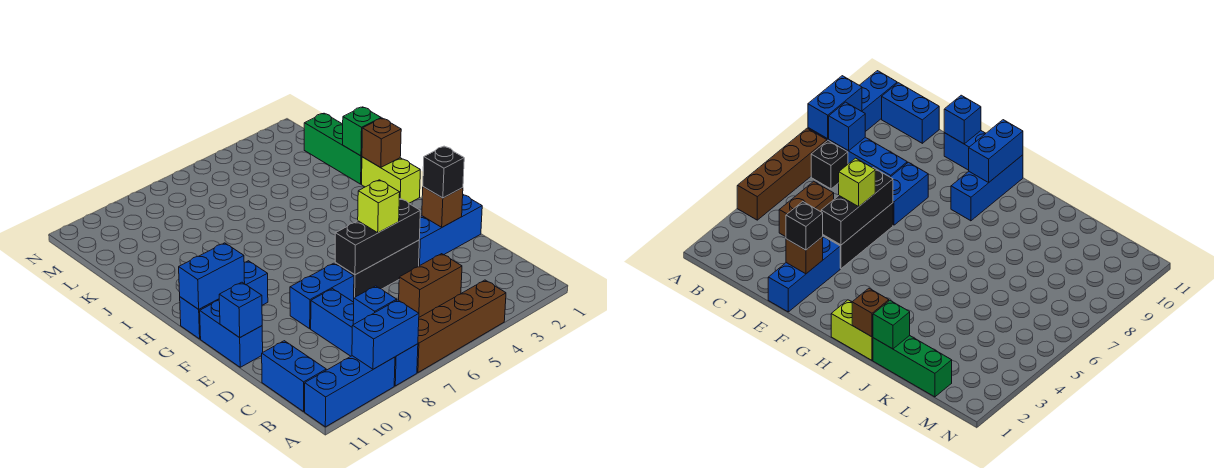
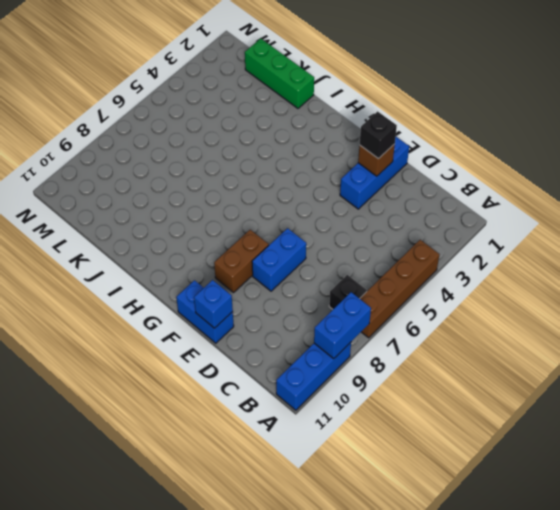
brown brick F8:F9 level 1 -> brown brick C4:C5 level 1
none -> blue brick A8:D8 level 1
none -> blue brick B11:C11 level 1
none -> black brick E4:E6 level 1

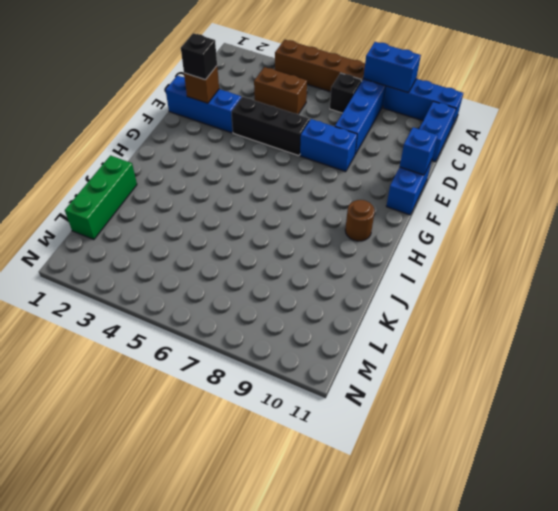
brown round brick H10 level 1 -> none
none -> blue brick G9:G11 level 1
none -> lime brick H1:I1 level 1
none -> blue brick B8 level 2

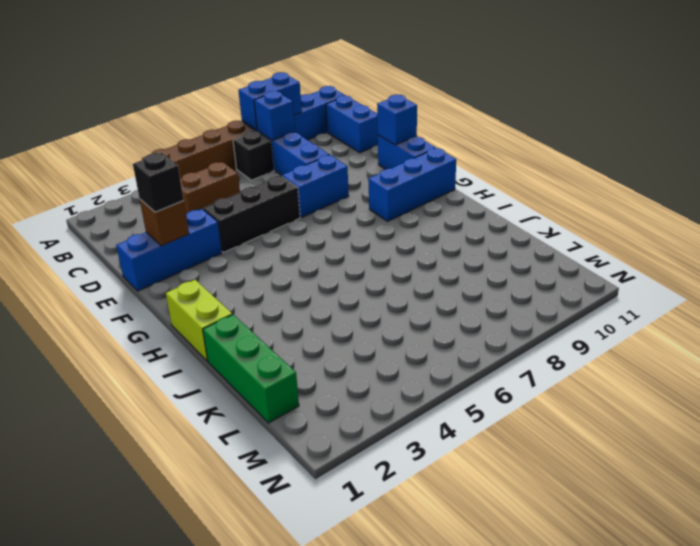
none -> black brick E4:E6 level 2
none -> blue brick G10:G11 level 2
none -> brown brick I1 level 2

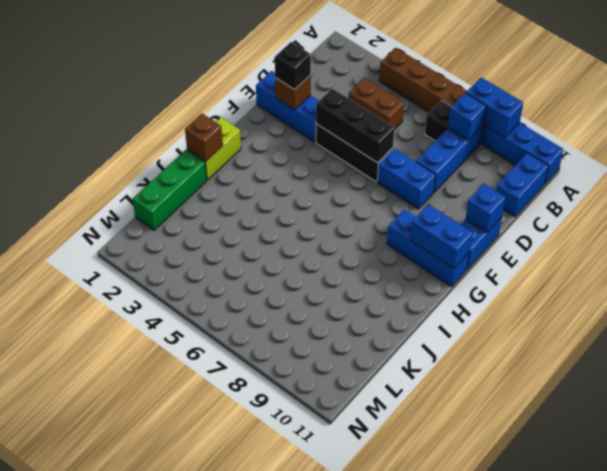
none -> green brick J1 level 2
none -> lime brick E5 level 3

